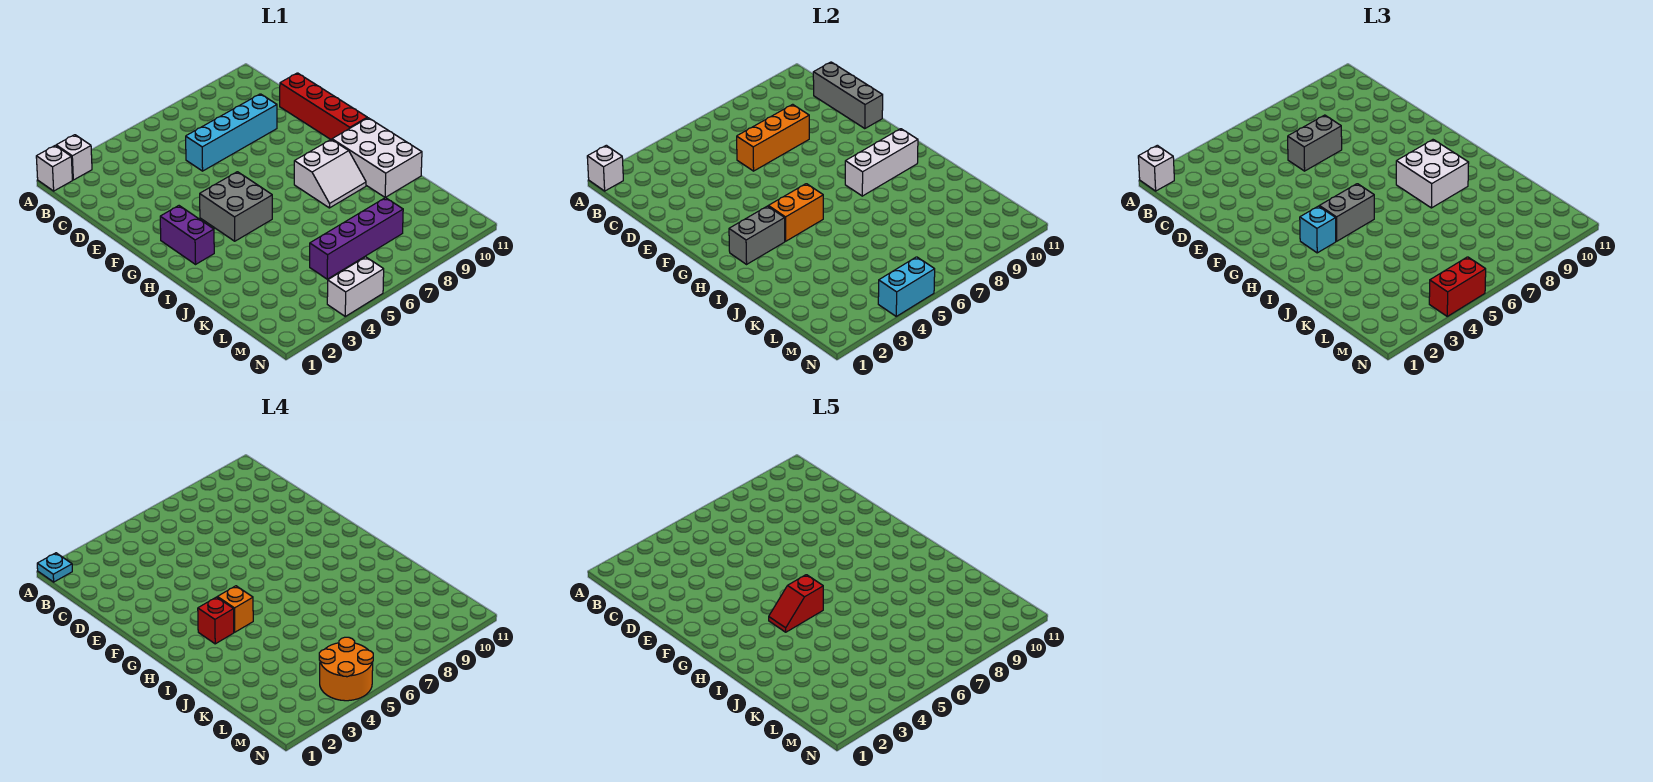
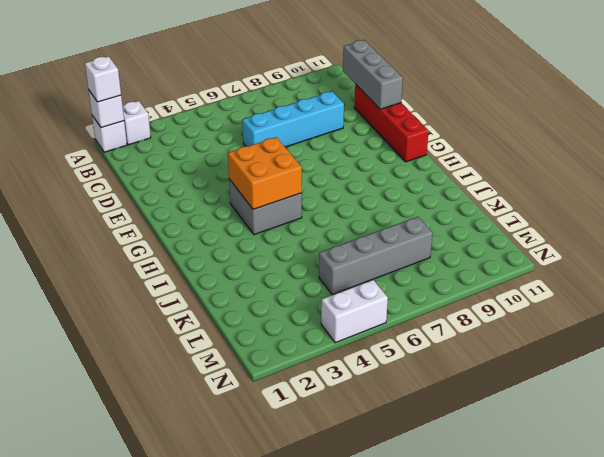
orange brick G4:H5 level 2 -> orange brick H4:H5 level 2
grey brick L5:L8 level 1 -> purple brick L5:L8 level 1
none -> purple brick G2:H2 level 1
none -> white slope H8:I9 level 1 top H
none -> white brick H10:J11 level 1

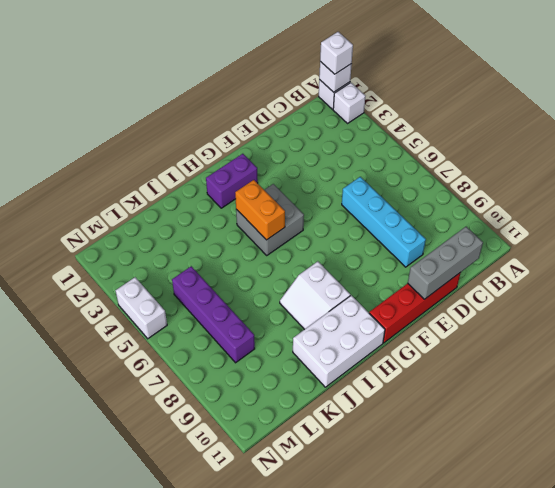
none -> orange brick D6:D8 level 2
none -> grey brick H2:H3 level 2
none -> white brick H8:H10 level 2

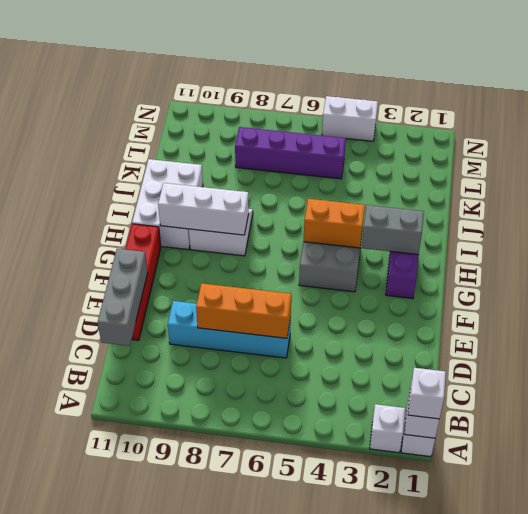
none -> cyan brick N4:N5 level 2
none -> grey brick D6:D7 level 3
none -> cyan brick H3 level 3

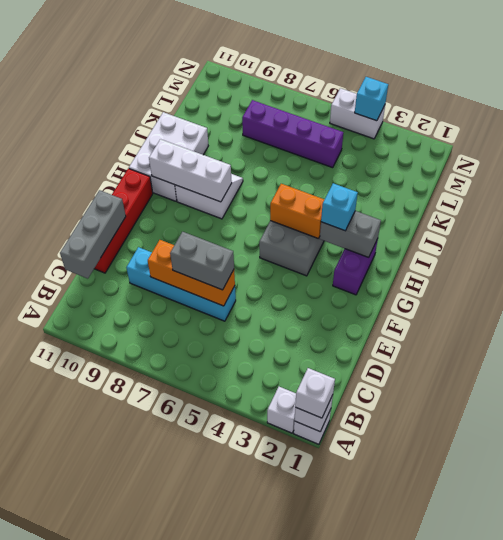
cyan brick N4 level 2 -> cyan brick N4:N5 level 2
none -> grey brick H4:H5 level 3
none -> white brick H8:I9 level 3
none -> red brick N4:N5 level 3

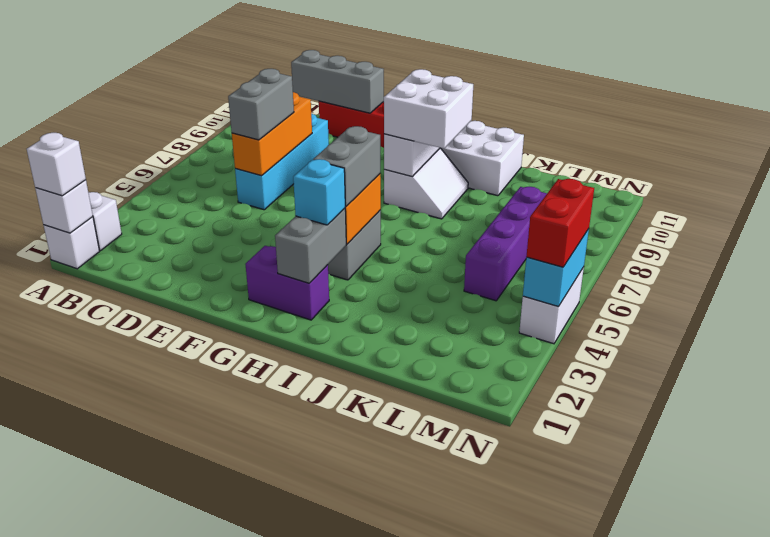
none -> cyan plate A1 level 4
none -> red brick H3 level 4
none -> orange brick H4 level 4

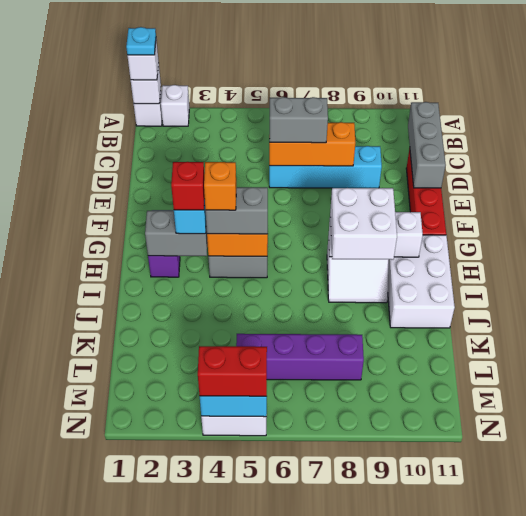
none -> orange round brick M4:N5 level 4
none -> red slope H4:H5 level 5 top 5

